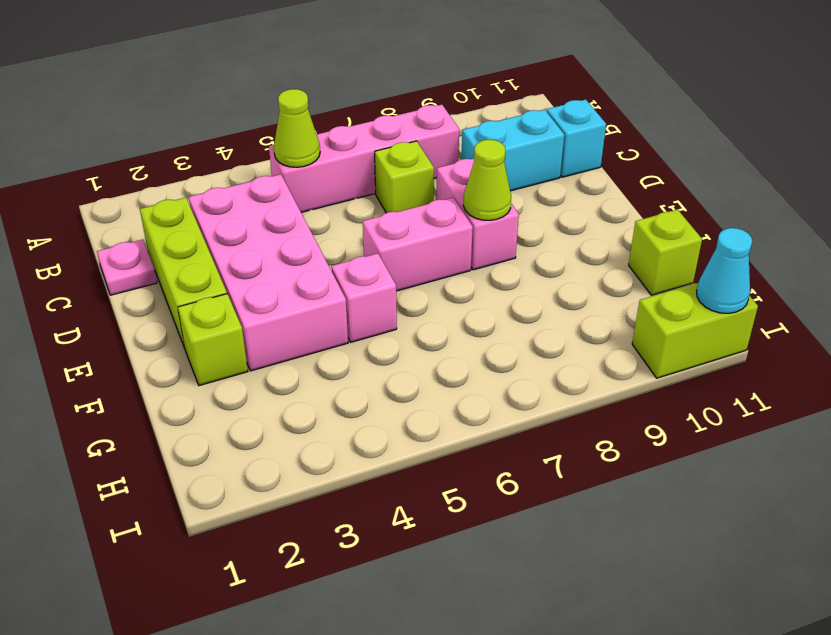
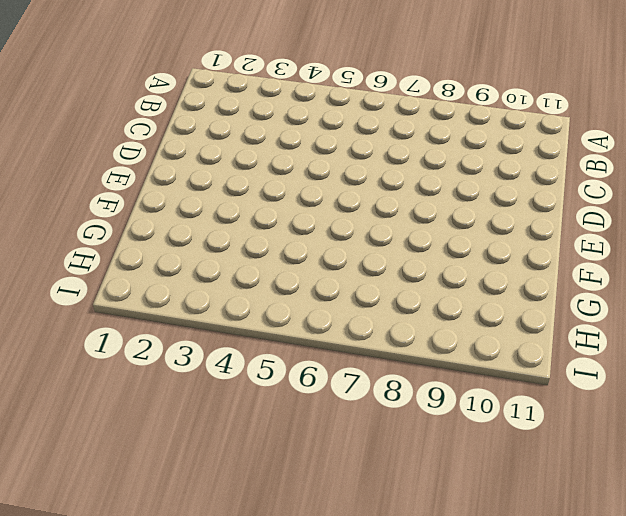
none -> pink brick B5:B8 level 1
none -> pink plate C1 level 1
none -> lime brick C2:E2 level 1

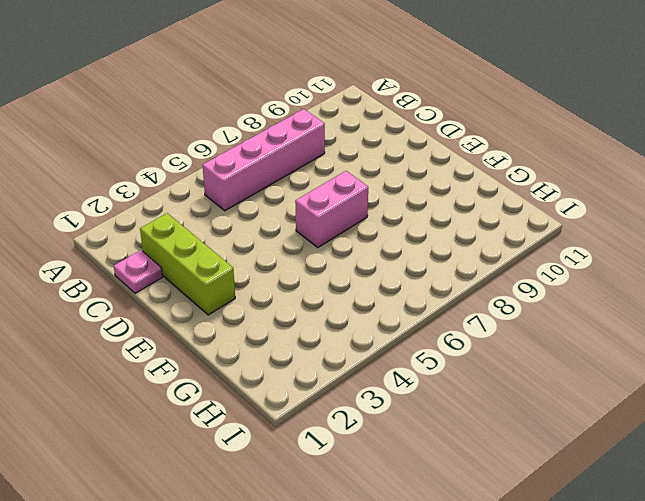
none -> pink brick C3:F4 level 1
none -> lime brick C7 level 1
none -> cyan brick C9:C10 level 1

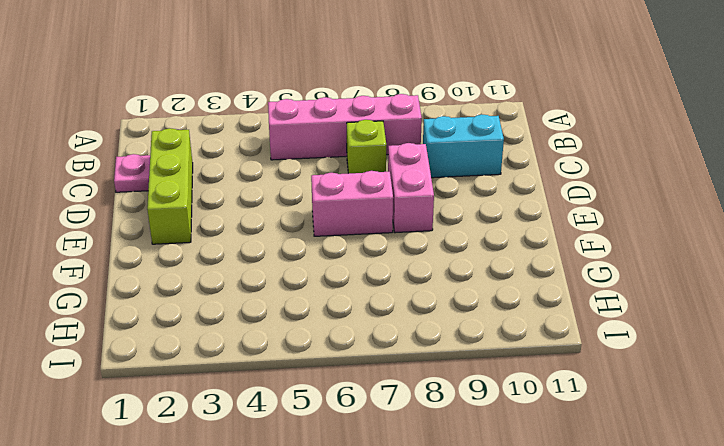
none -> pink brick C3:F4 level 1
none -> cyan brick C11 level 1
none -> lime brick F2 level 1

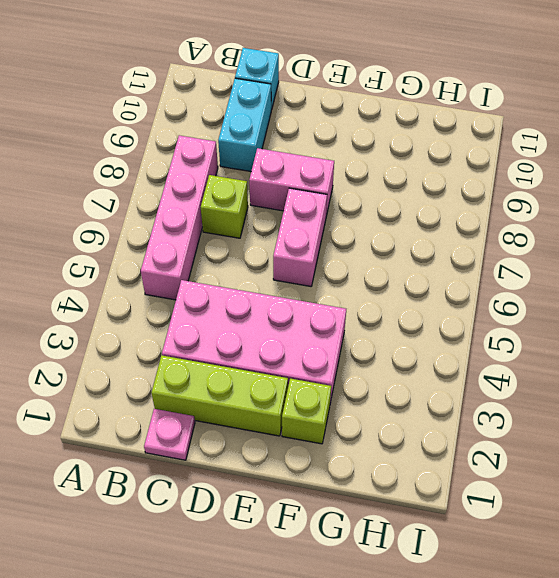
none -> pink brick F5 level 1
none -> lime brick G11 level 1
none -> lime brick I10:I11 level 1

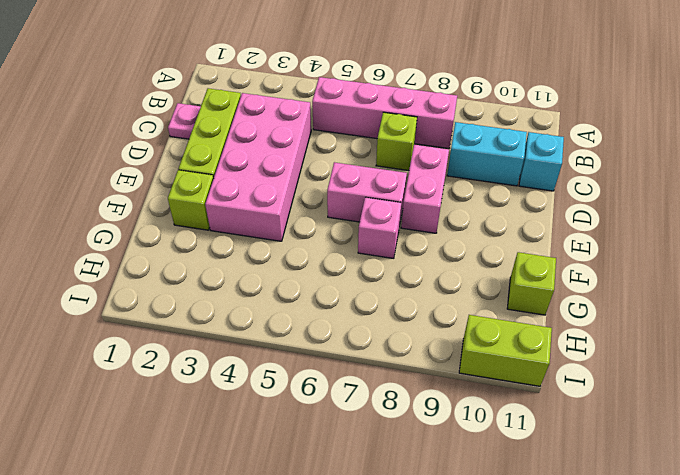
pink brick F7 level 1 -> pink brick F5 level 1
none -> lime cone B5 level 2
none -> lime cone E8 level 2
none -> cyan cone I11 level 2

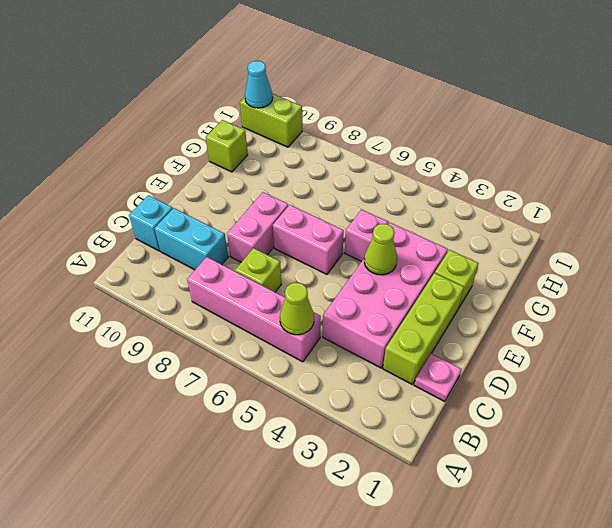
lime cone E4 level 2 -> lime cone E8 level 2

